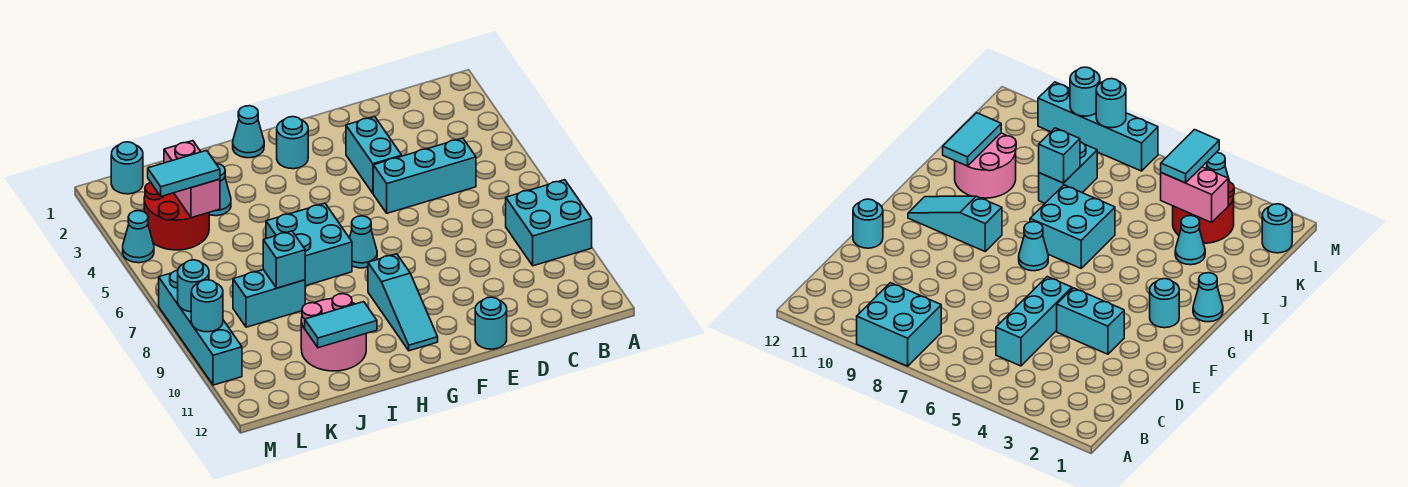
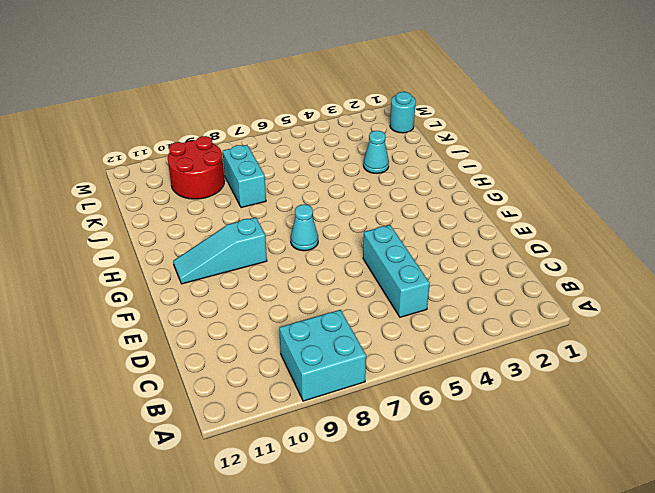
red round brick K9:L10 level 1 -> red round brick K3:L4 level 1
none -> cyan brick E3:E4 level 1
none -> cyan round brick E12 level 1
none -> cyan round brick G2 level 1

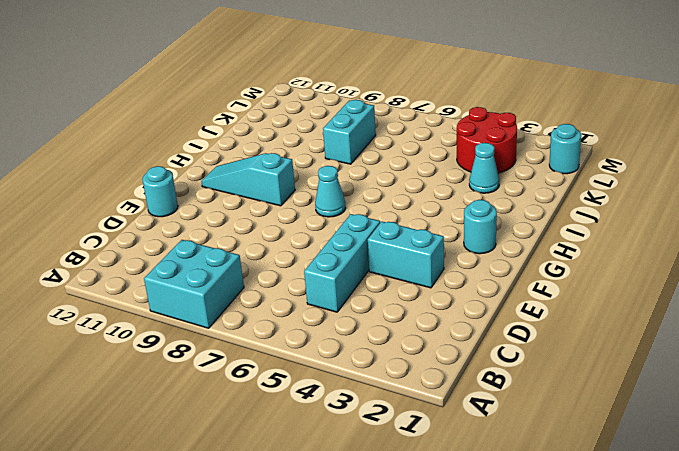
none -> cyan cone H1 level 1
none -> cyan brick H6:I7 level 1
none -> pink round brick I10:J11 level 1

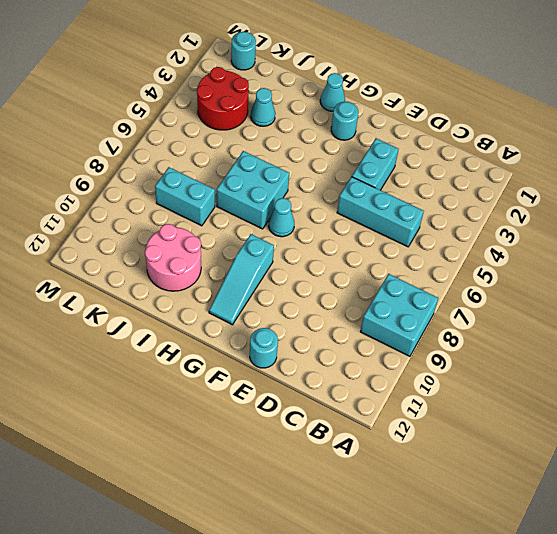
none -> cyan cone M4 level 1
none -> cyan brick M7:M10 level 1
none -> cyan tile I11:J11 level 2

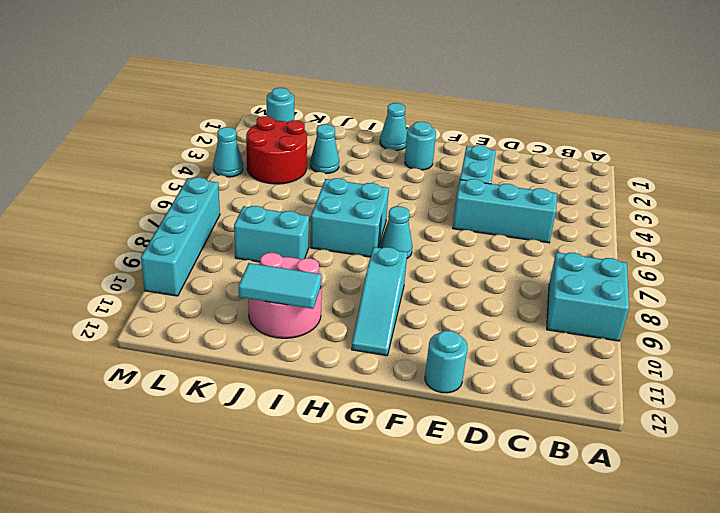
none -> cyan brick J8 level 2
none -> pink brick K3:K4 level 2
none -> cyan round brick M8 level 2

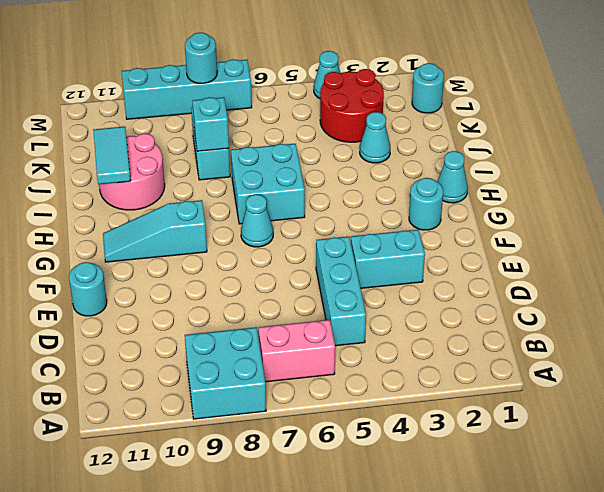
pink brick B6:B7 level 1 -> pink brick K3:K4 level 2
none -> cyan round brick M9 level 2
none -> cyan tile K4:L4 level 3

